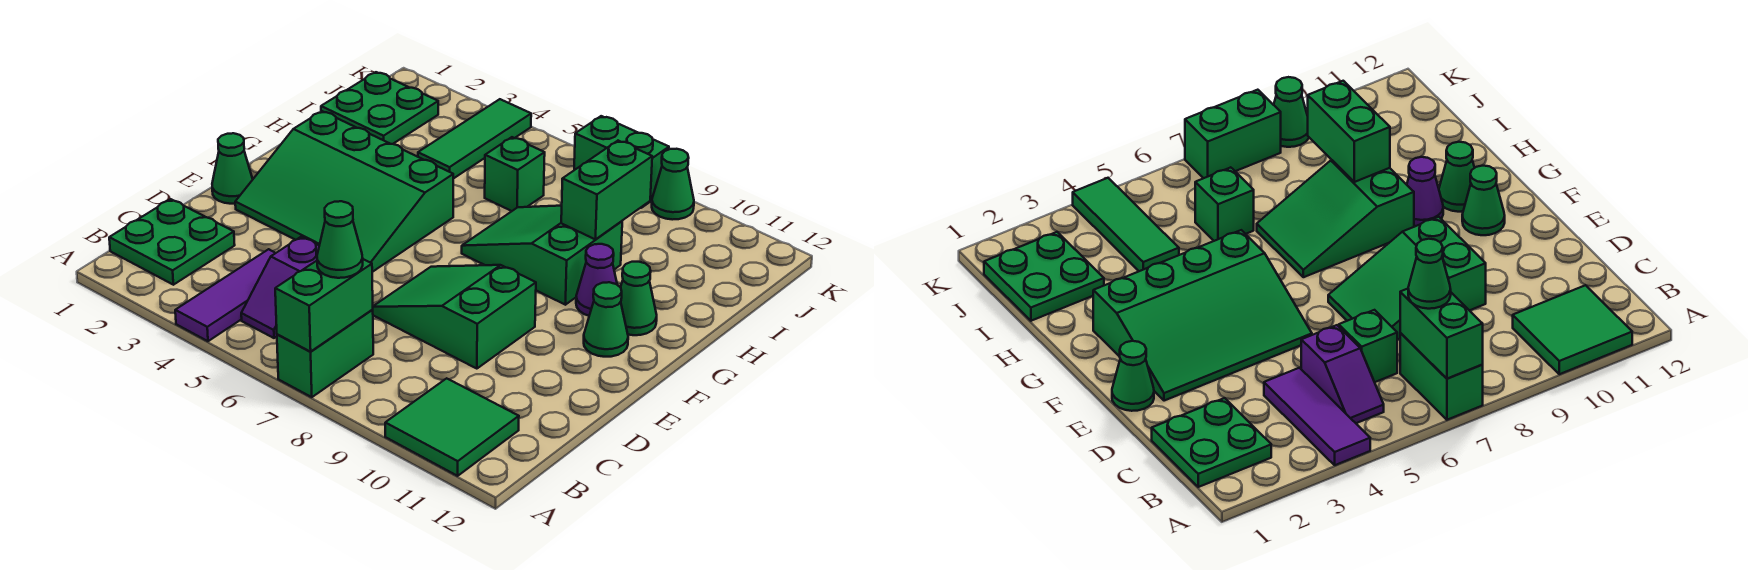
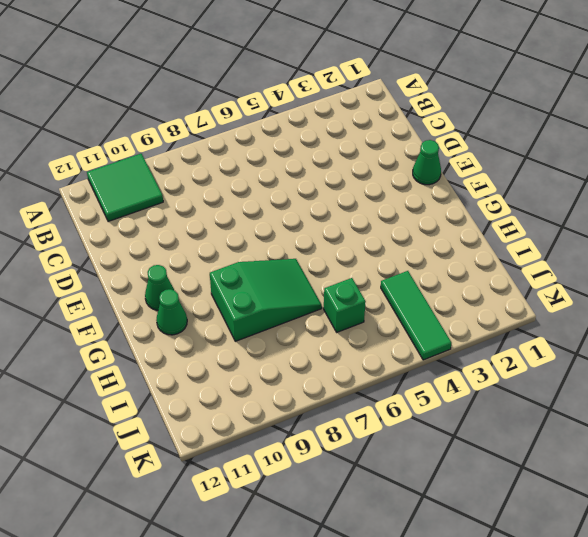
none -> purple tile A4:C4 level 1
none -> green brick A7:B7 level 1
none -> green plate B1:C2 level 1

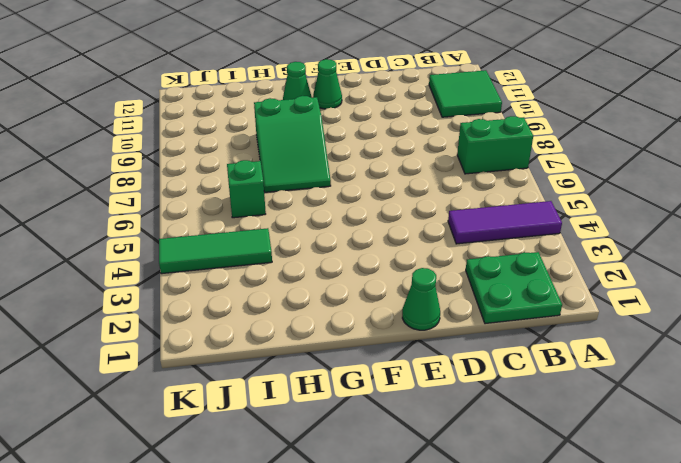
none -> purple slope B5:C5 level 1 top C
none -> green brick C6 level 1
none -> green slope D7:E9 level 1 top 9

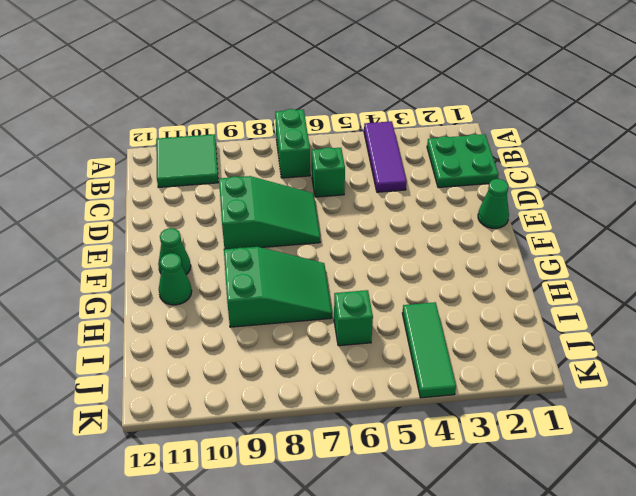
none -> purple slope B5:C5 level 1 top C
none -> green slope E2:G5 level 1 top G
none -> purple cone G10 level 1

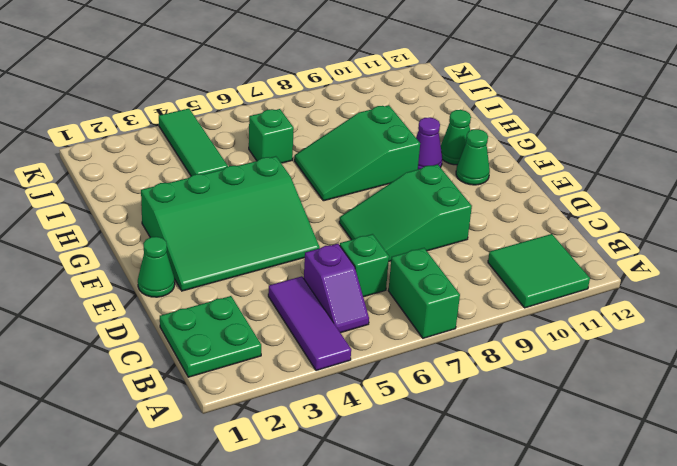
none -> green plate I1:J2 level 1
none -> green brick K7:K8 level 1
none -> green cone K9 level 1

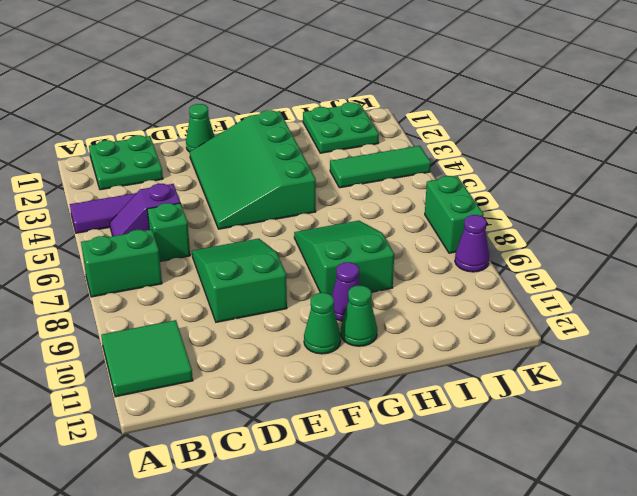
purple cone K9 level 1 -> green cone K9 level 1
none -> green brick I6 level 1
none -> green brick A7:B7 level 2
none -> green brick H9:I9 level 2

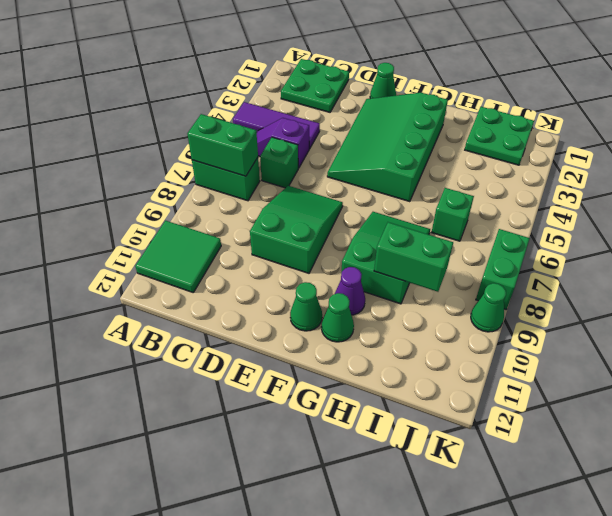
none -> green tile I4:K4 level 1
none -> green cone B7 level 3

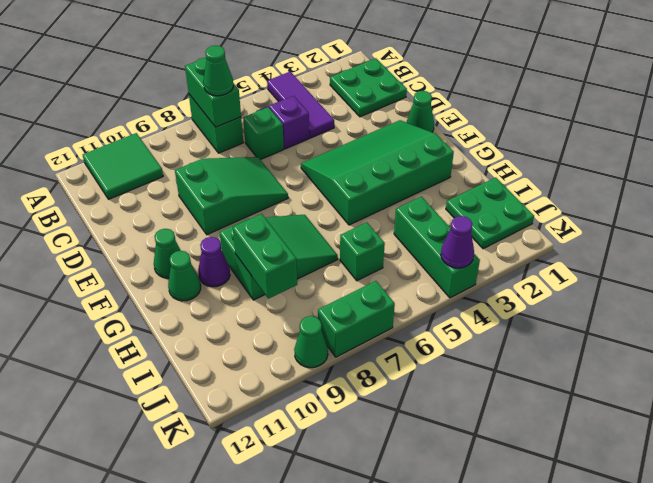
green brick I4:K4 level 1 -> green tile I4:K4 level 1
purple cone K4 level 2 -> none

